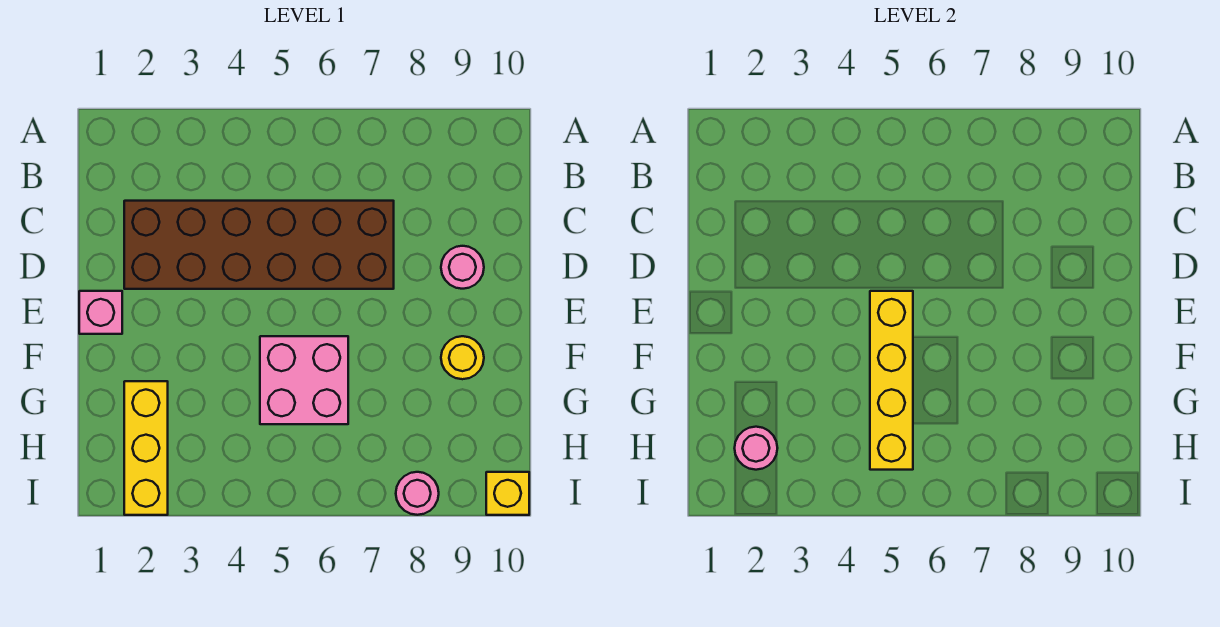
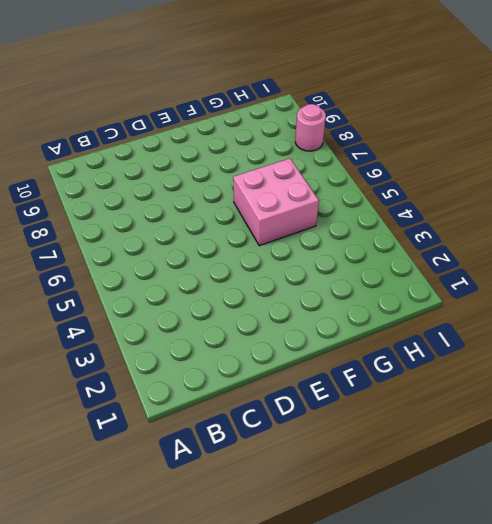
none -> brown brick C2:D7 level 1
none -> pink round brick D9 level 1

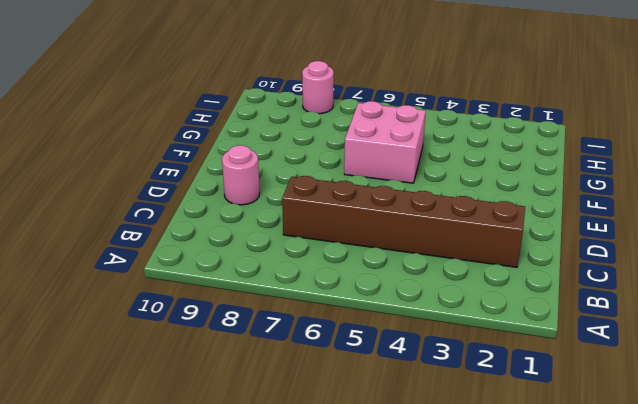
brown brick C2:C7 level 1 -> brown brick C2:D7 level 1
none -> pink brick E1 level 1
none -> yellow round brick F9 level 1

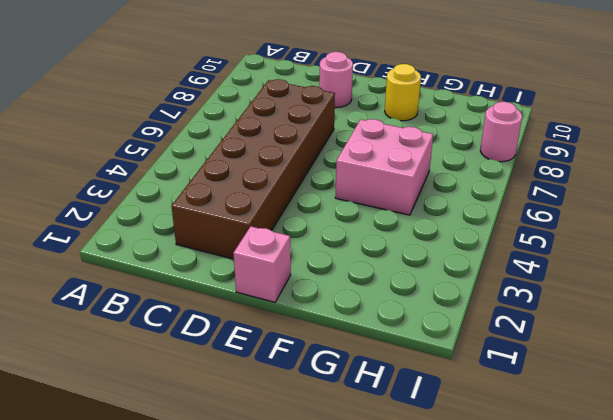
none -> yellow brick G2:I2 level 1
none -> yellow brick I10 level 1

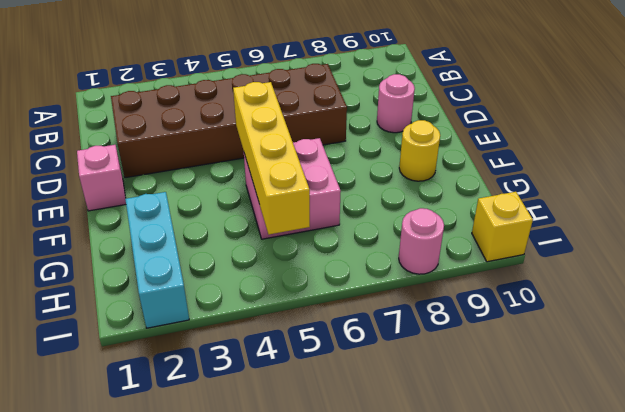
cyan brick G2:I2 level 1 -> yellow brick G2:I2 level 1
none -> pink round brick H2 level 2

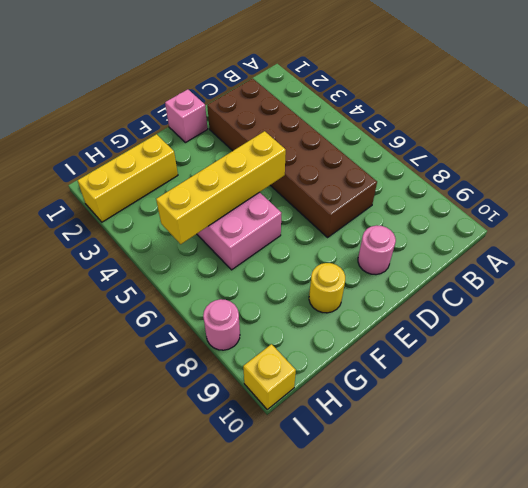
none -> pink round brick H2 level 2

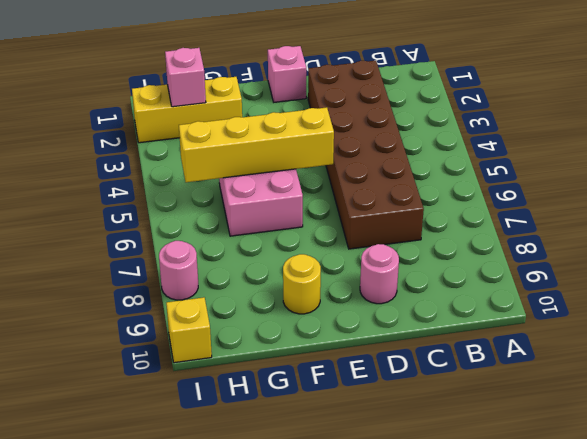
pink brick H2 level 2 -> pink round brick H2 level 2

